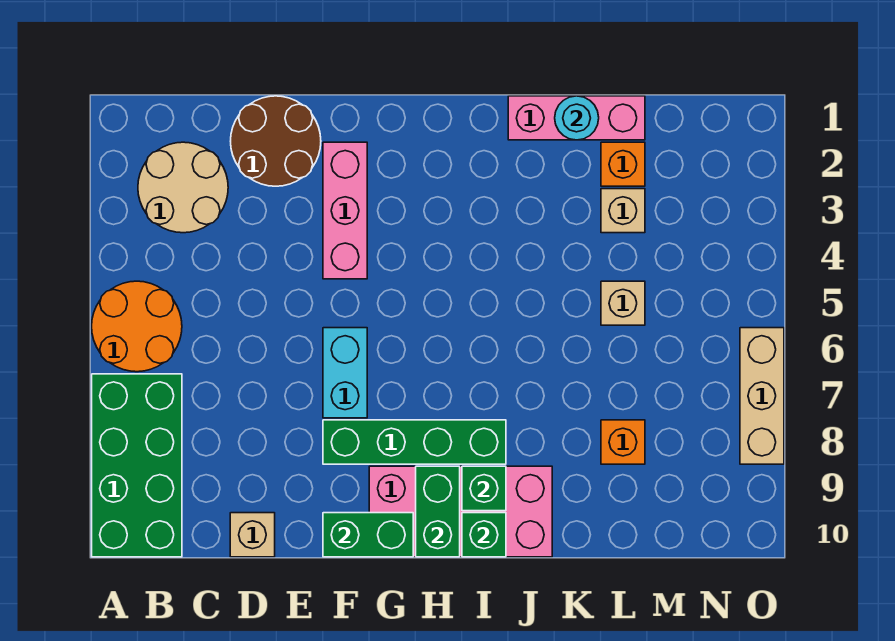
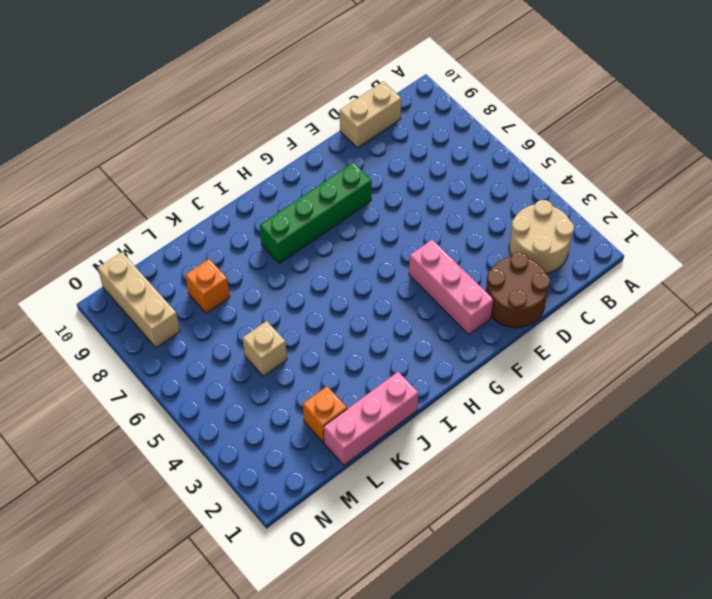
tan brick C10:D10 level 1 -> tan brick D10 level 1
tan brick N8:N10 level 1 -> tan brick O6:O8 level 1
none -> orange round brick A5:B6 level 1
none -> green brick A7:B10 level 1
none -> cyan brick F6:F7 level 1

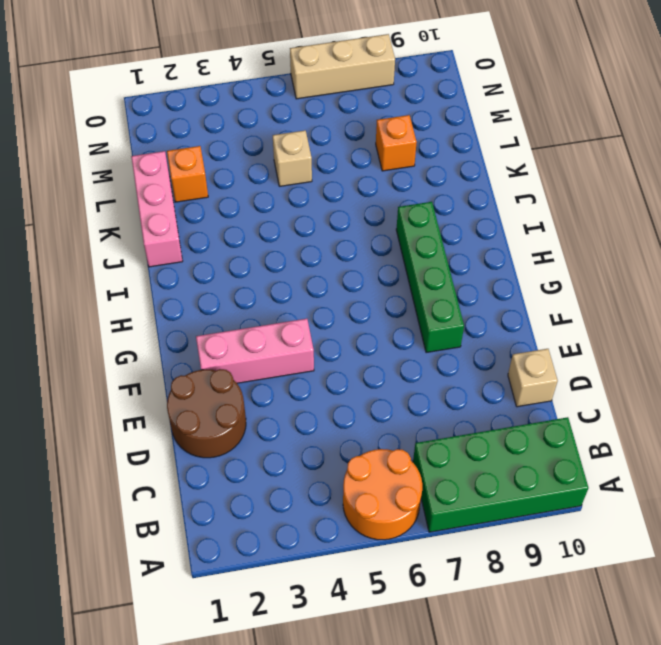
none -> tan round brick B2:C3 level 1
none -> cyan brick F6:F7 level 1
none -> pink brick G9:J10 level 1

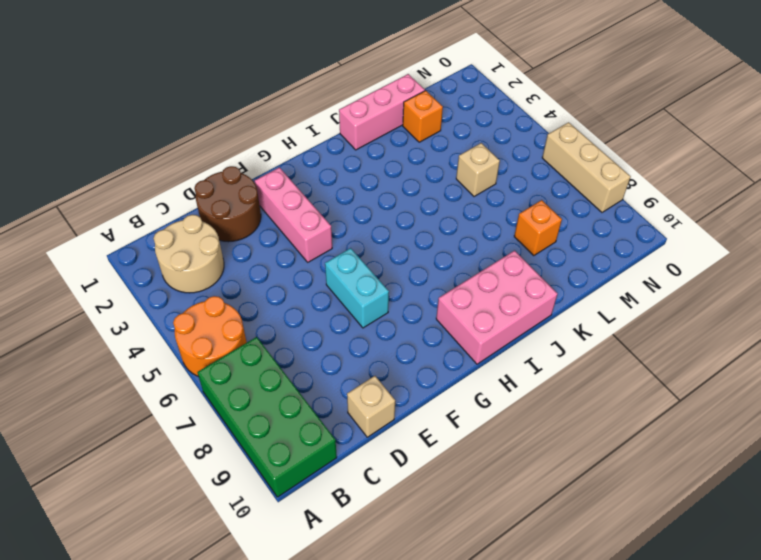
pink brick H9:J10 level 1 -> pink brick G9:J10 level 1
none -> green brick F8:I8 level 1
none -> tan brick L3 level 1
none -> green brick F10:G10 level 2

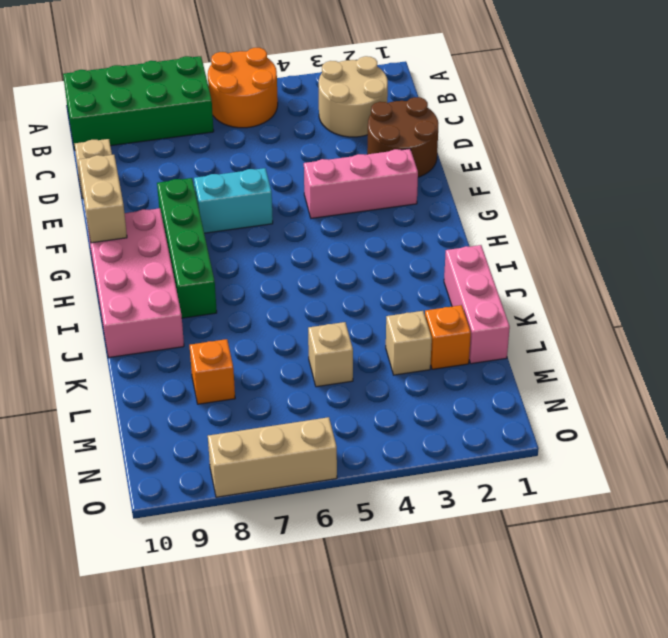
tan brick F10:G10 level 2 -> green brick F10:G10 level 2
none -> green brick H9:H10 level 2
none -> green brick I9 level 2
none -> green brick I10 level 2

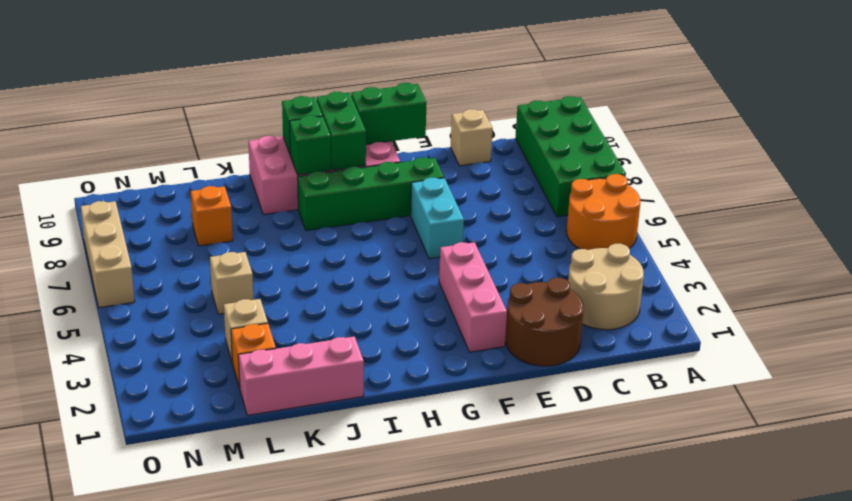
none -> cyan round brick K1 level 2

